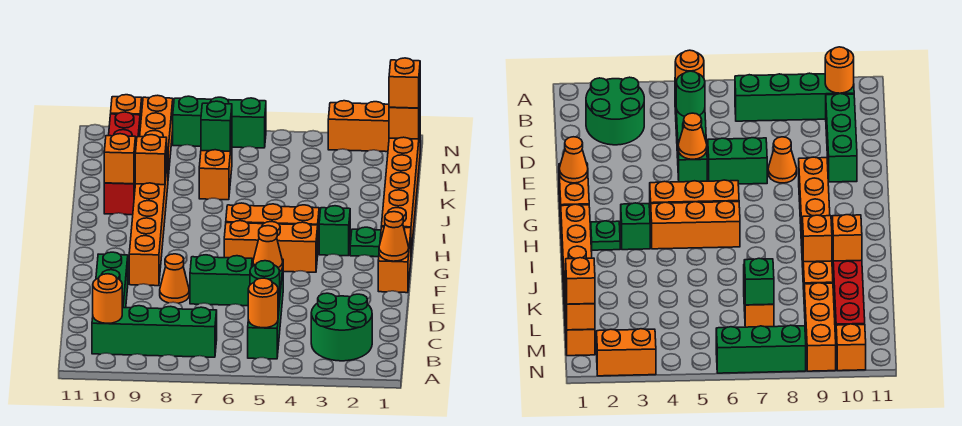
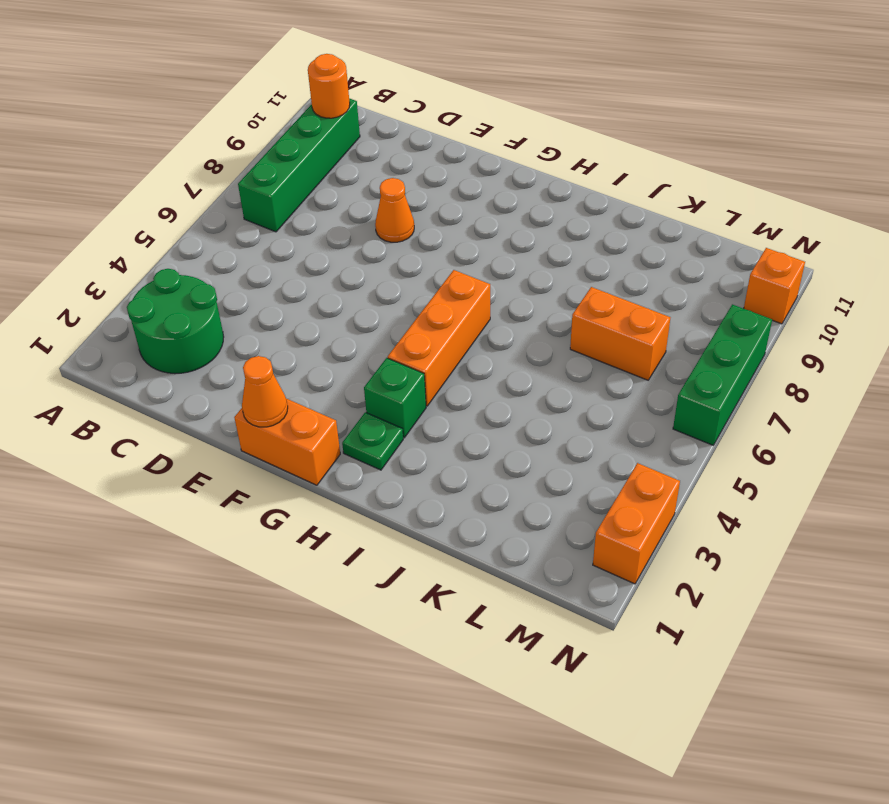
none -> green brick B5:E5 level 1
none -> green brick C10:E10 level 1
none -> green brick E6:E7 level 1

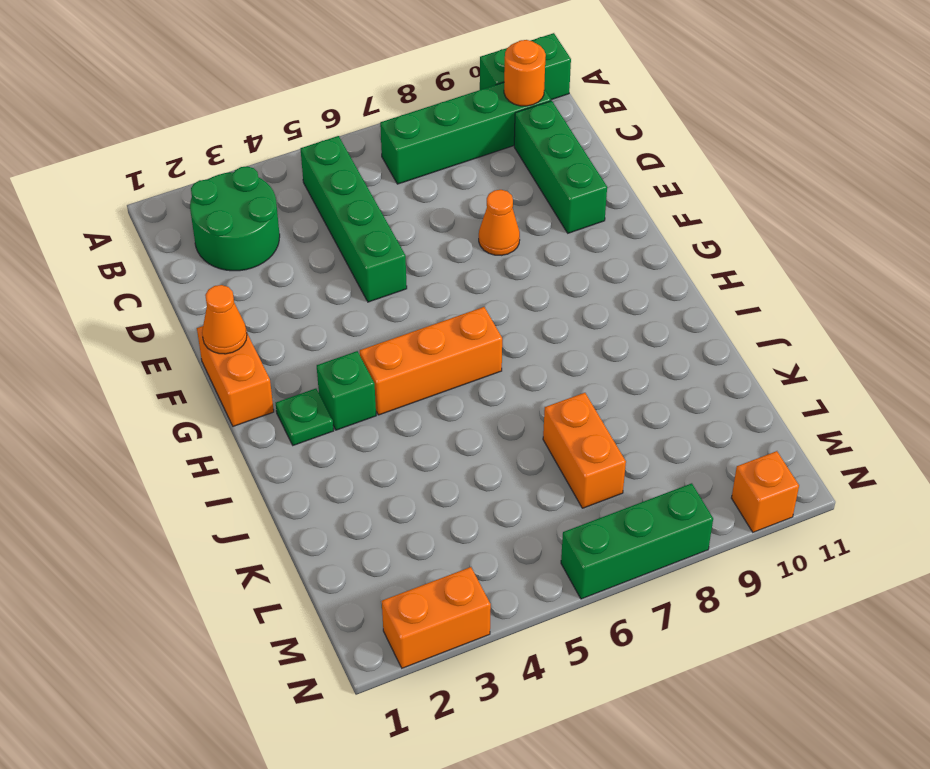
green brick A10:A11 level 1 -> green brick E6:E7 level 1
none -> orange brick F9:K9 level 1
none -> orange brick G4:G6 level 1
none -> orange brick H1:M1 level 1

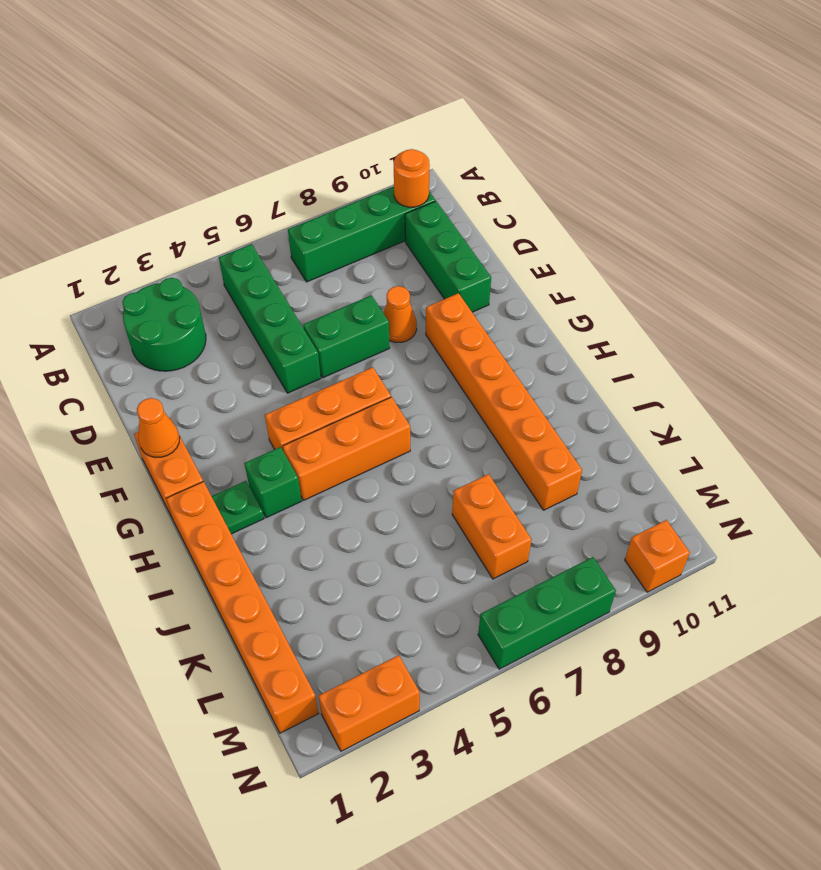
none -> red brick J10:M10 level 1
none -> orange brick L9:N9 level 1
none -> orange round brick B5 level 2

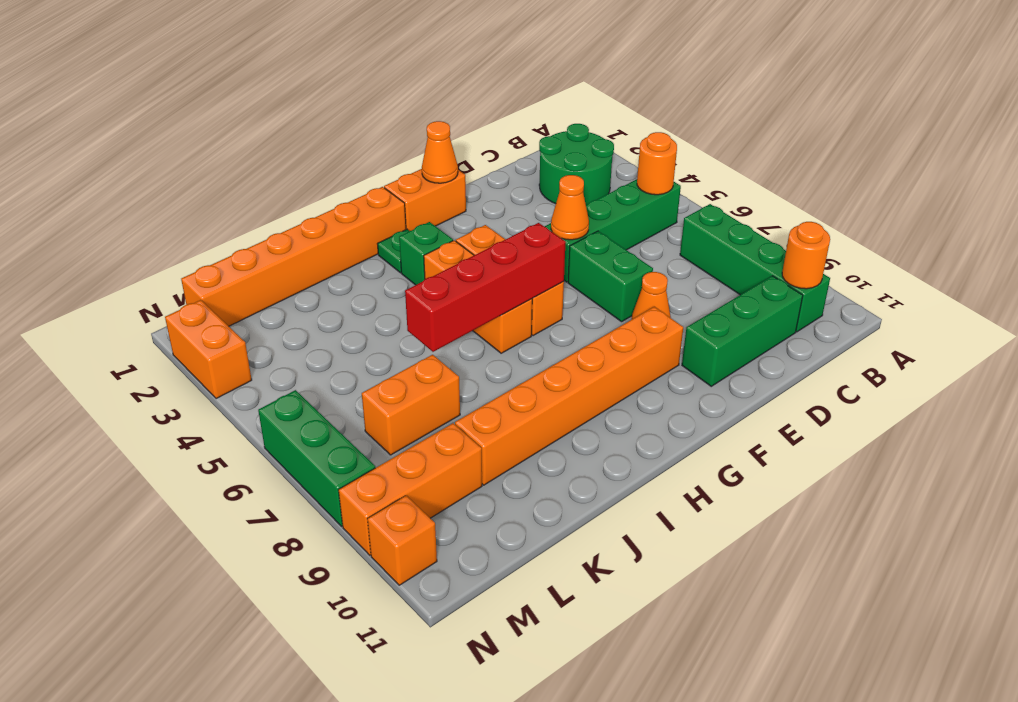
red brick G6:J6 level 2 -> red brick J10:M10 level 1
none -> green round brick C5 level 2
none -> orange brick J9 level 2
none -> orange brick J10 level 2

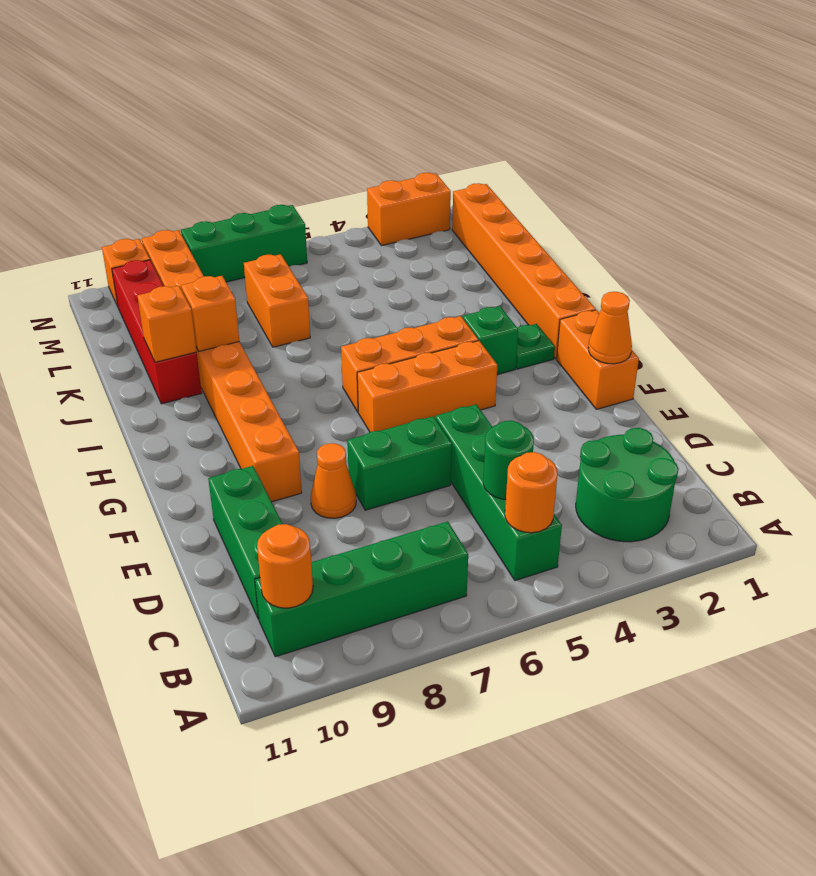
none -> orange cone E5 level 2
none -> green brick L7 level 2
none -> orange brick M1 level 2

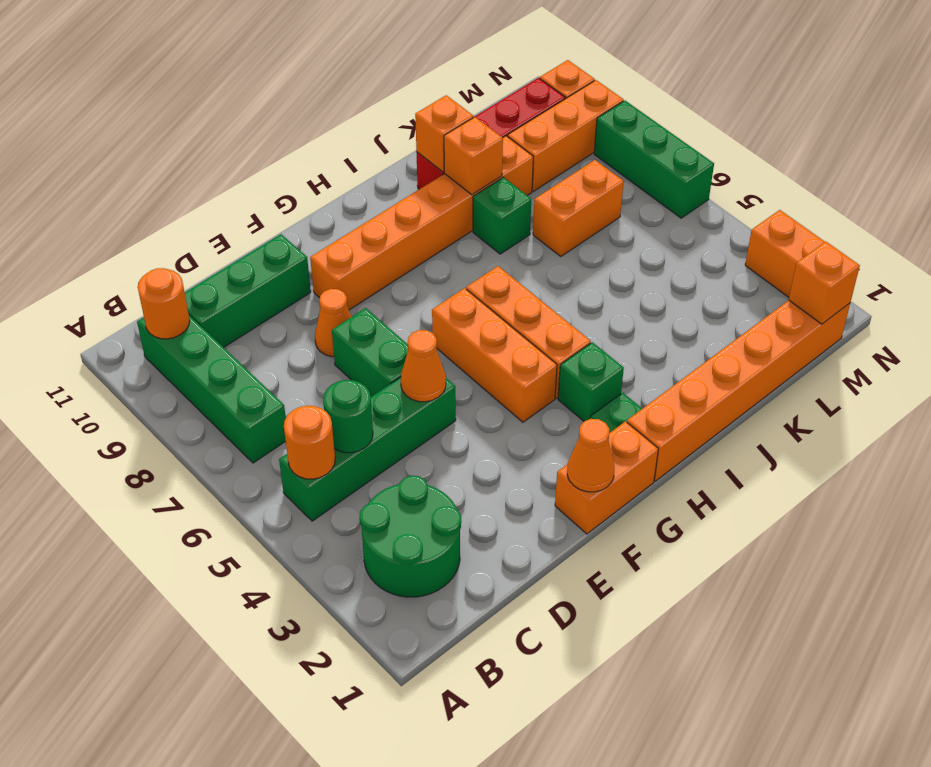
green brick J8 level 1 -> green brick L7 level 2
none -> orange brick M1 level 3

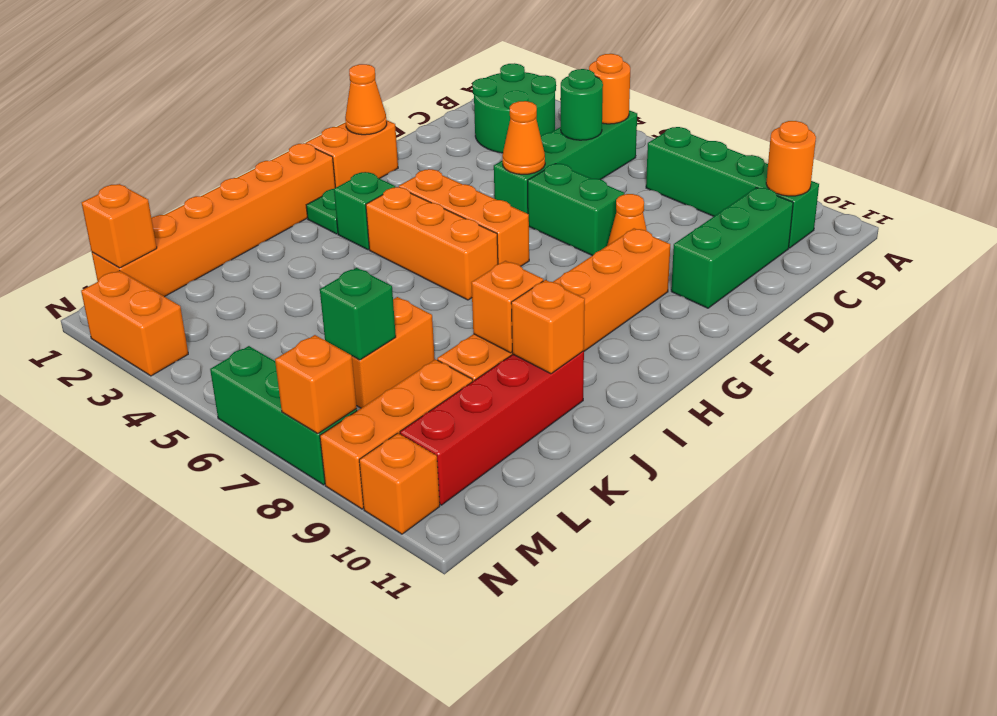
orange brick N8 level 2 -> orange brick M1 level 3

